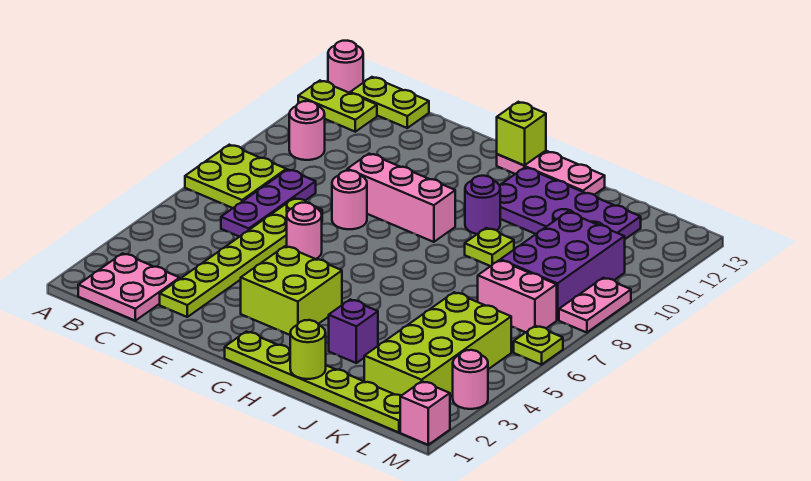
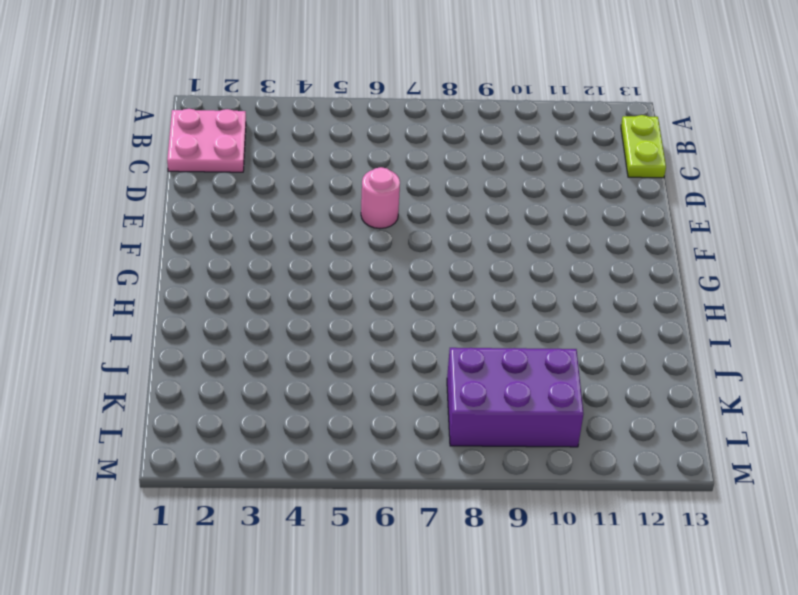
none -> lime plate A7:B8 level 1
none -> lime plate A12:B12 level 1
none -> pink round brick A13 level 1

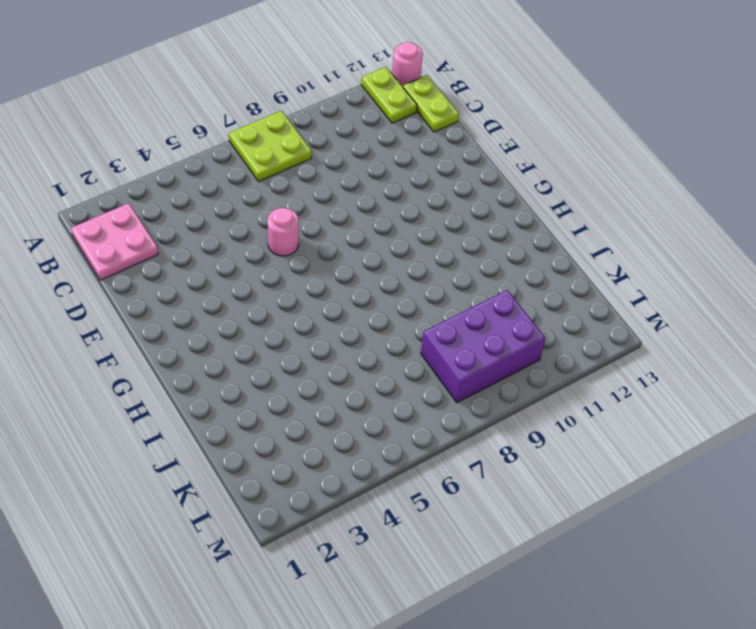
none -> pink round brick B10 level 1
none -> purple plate C6:C8 level 1
none -> lime plate D2:D7 level 1

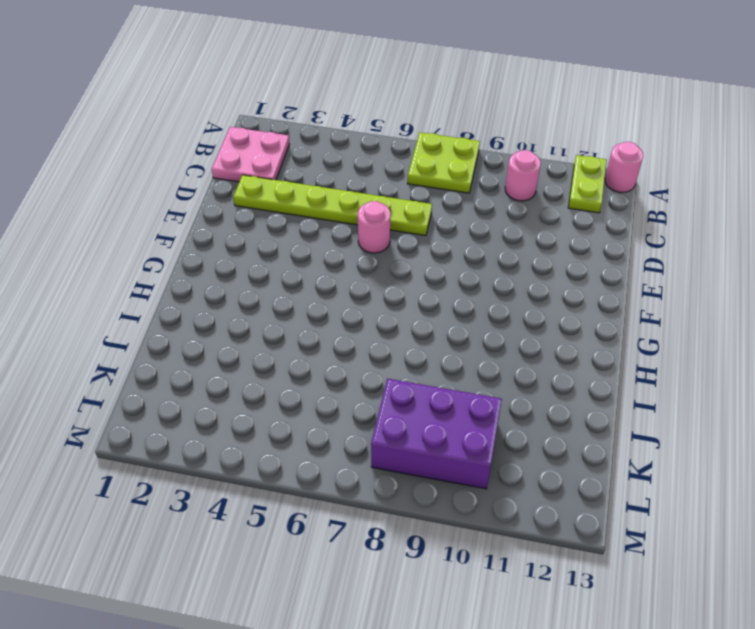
none -> lime plate B13:C13 level 1
none -> purple plate C6:C8 level 1
none -> pink round brick E8 level 1

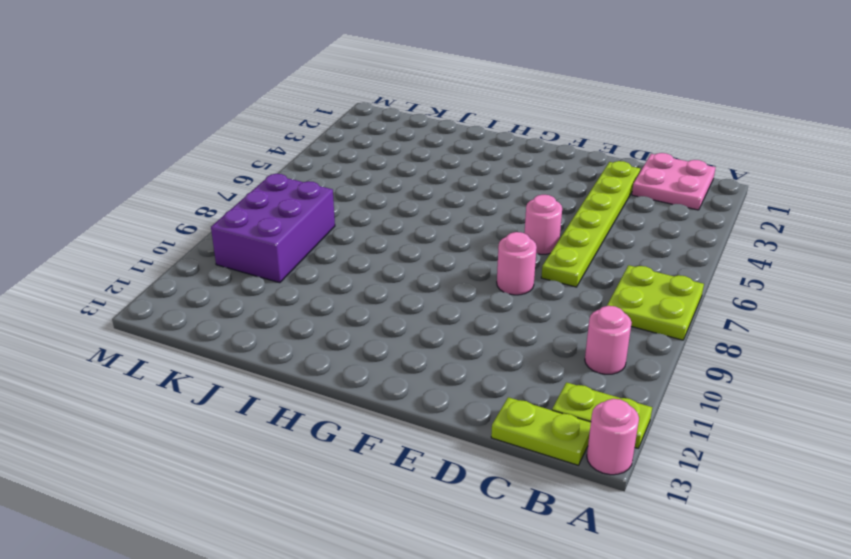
none -> purple plate C6:C8 level 1
none -> pink brick E9:G9 level 1
none -> lime brick F3:G4 level 1

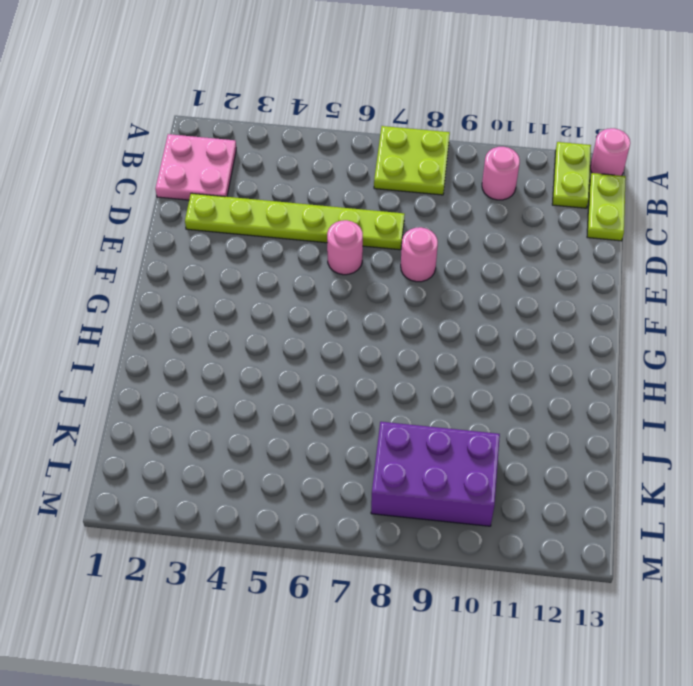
none -> purple plate C6:C8 level 1
none -> pink brick E9:G9 level 1
none -> lime brick F3:G4 level 1

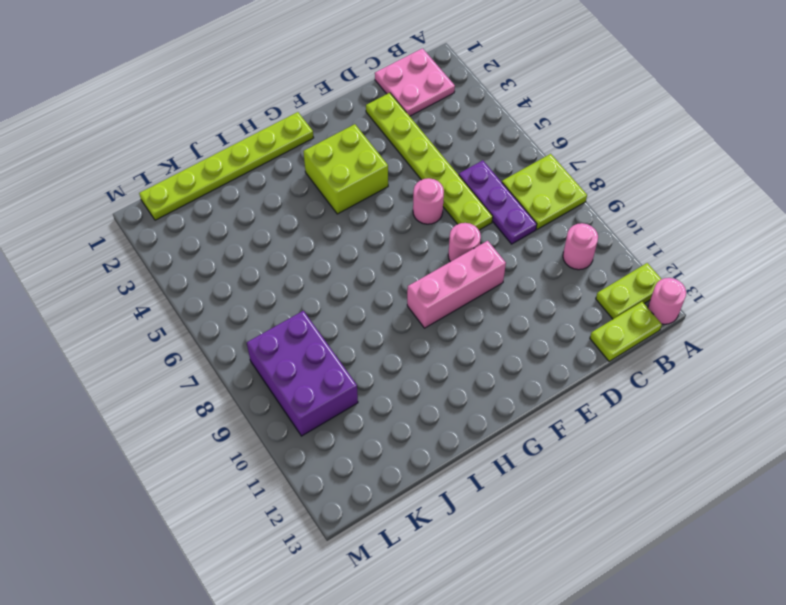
none -> pink plate G13:I13 level 1
none -> purple round brick H10 level 1
none -> purple plate H11:K12 level 1

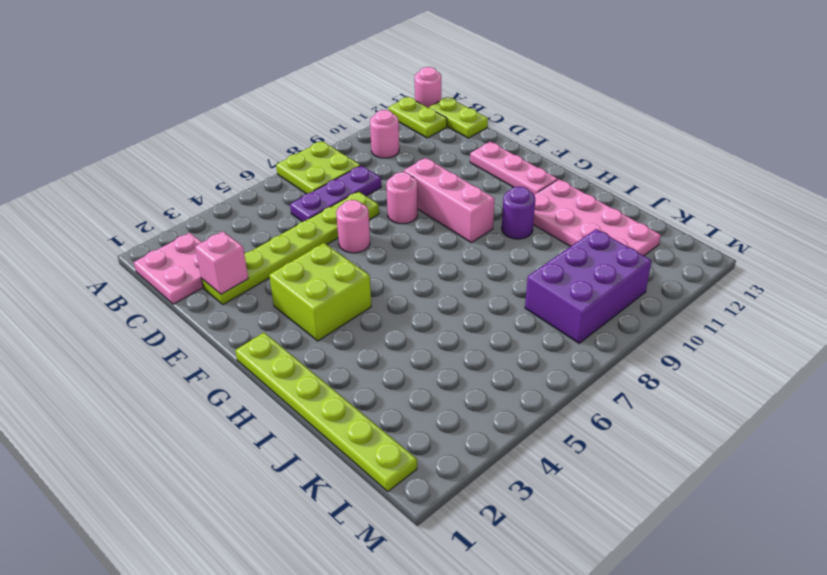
pink brick D2 level 2 -> pink brick M1 level 1
pink plate E12:G12 level 1 -> pink plate G13:I13 level 1
pink plate H11:K12 level 1 -> purple plate H11:K12 level 1
none -> purple brick I3 level 1
none -> lime plate I9 level 1
none -> lime brick K2:L5 level 1

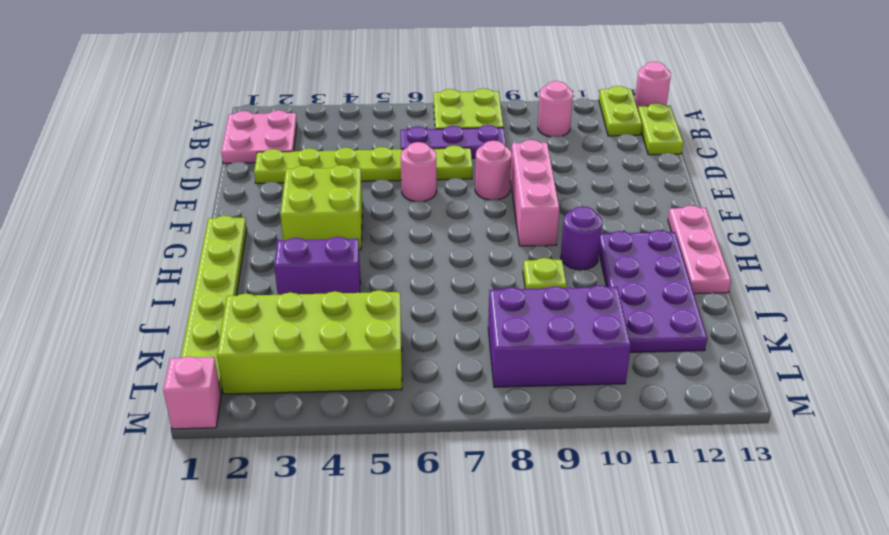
purple brick I3:I4 level 1 -> purple brick I3 level 1
none -> pink brick K7:L7 level 1
none -> pink round brick M3 level 1
none -> lime plate M6 level 1

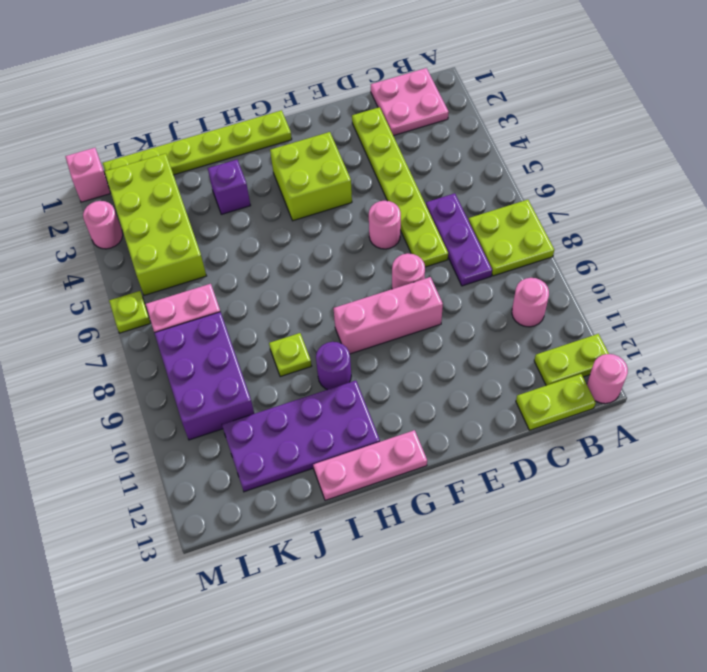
none -> pink plate M8:M9 level 1
none -> lime brick G13 level 2
none -> lime round brick I1 level 2

